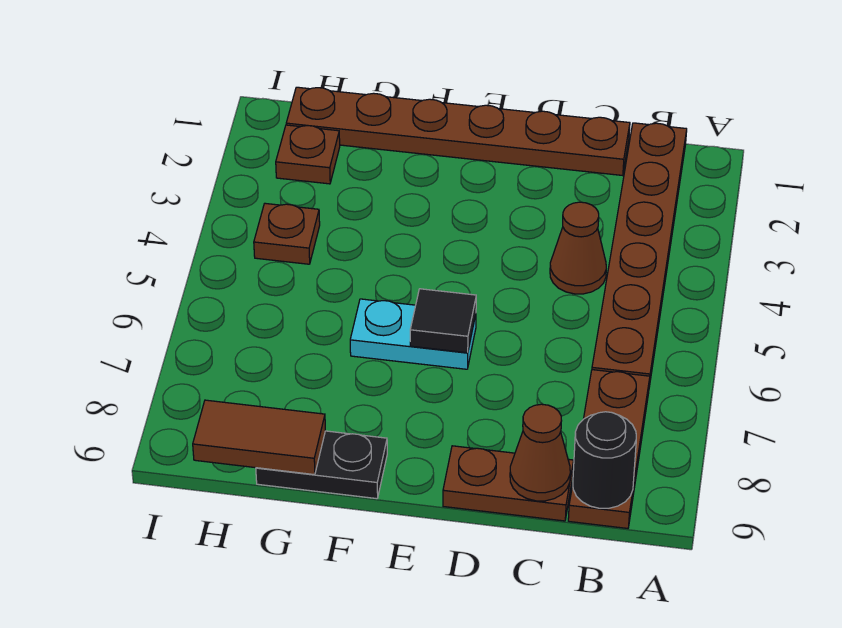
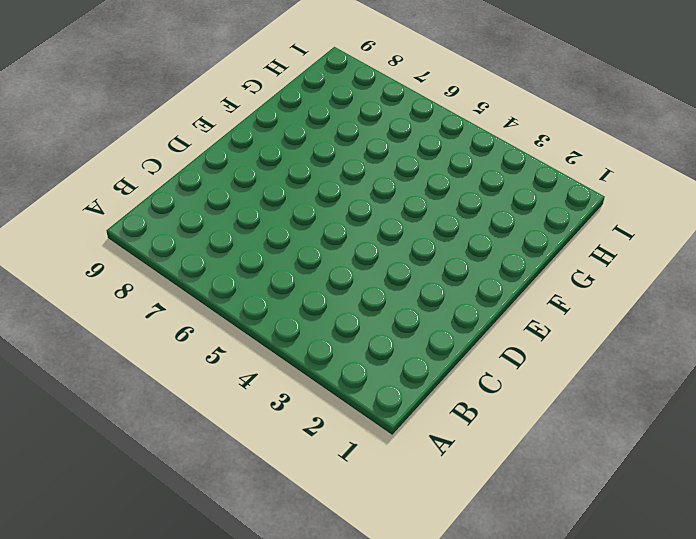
none -> brown plate B1:B6 level 1
none -> brown plate B7:B9 level 1
none -> brown plate C1:H1 level 1

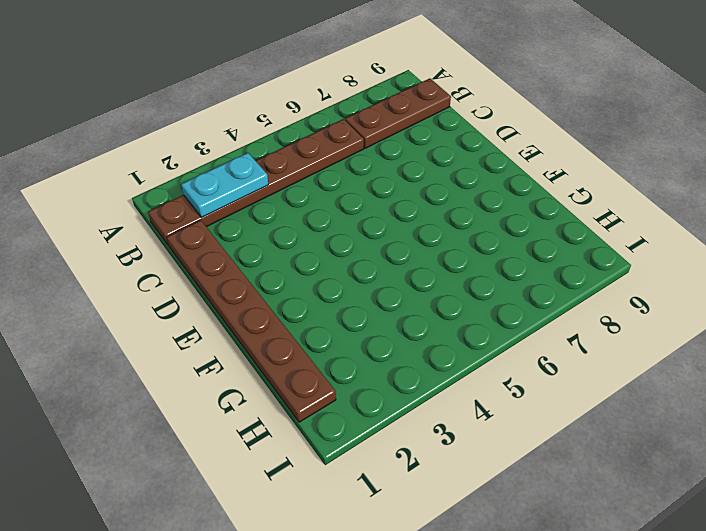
cyan plate B2:B3 level 2 -> cyan plate E6:F6 level 1
none -> brown cone C4 level 1
none -> brown plate C9:D9 level 1
none -> black plate F9:G9 level 1

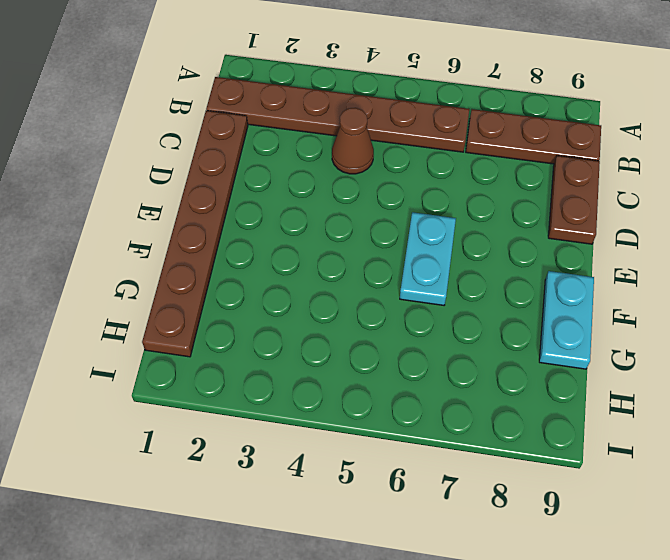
cyan plate F9:G9 level 1 -> black plate F9:G9 level 1
none -> brown plate H2 level 1
none -> brown plate H4 level 1
none -> black round brick B9 level 2

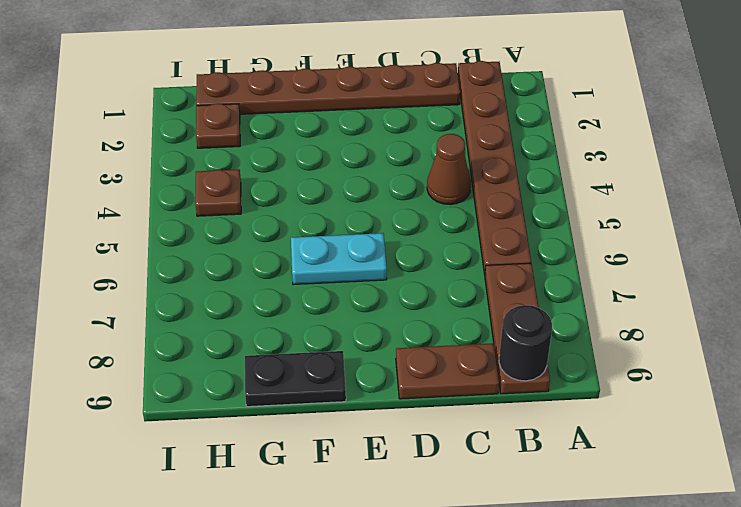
none -> brown cone C9 level 2
none -> black tile E6 level 2
none -> brown tile G9:H9 level 2

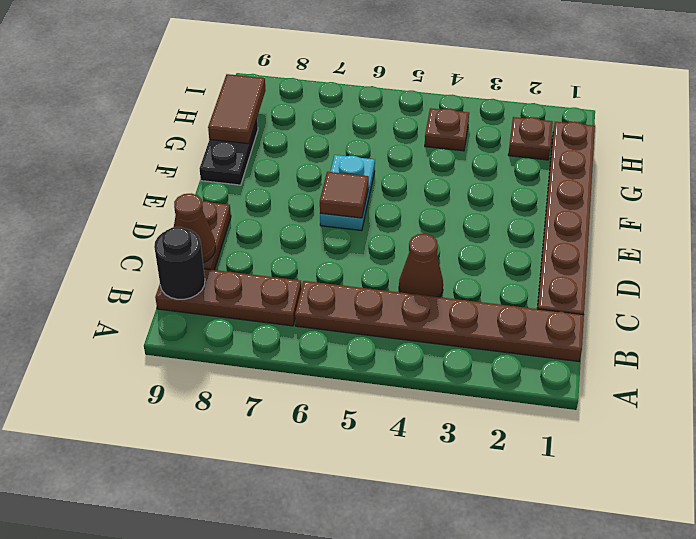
brown tile E6 level 2 -> black tile E6 level 2

